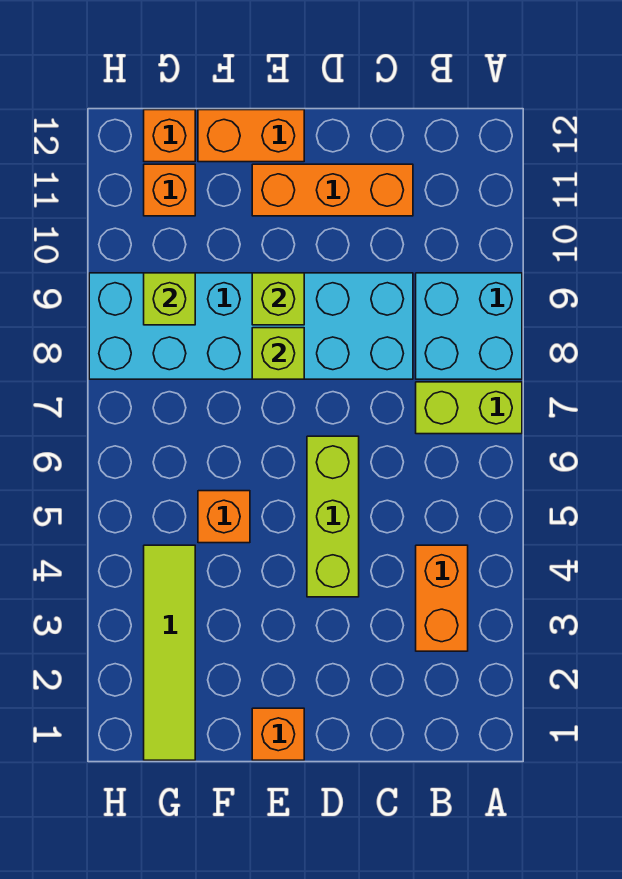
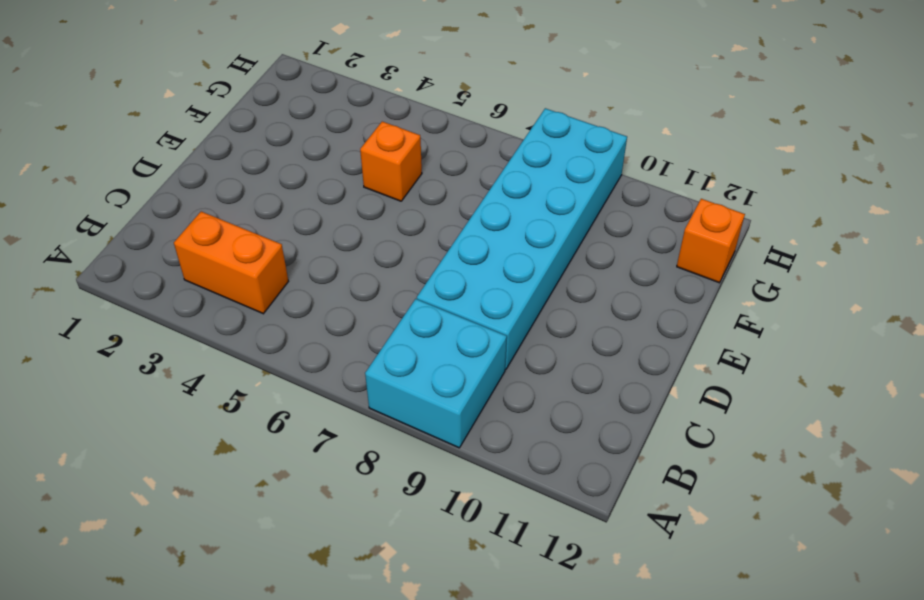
none -> lime brick A7:B7 level 1
none -> orange brick C11:E11 level 1
none -> lime brick D4:D6 level 1

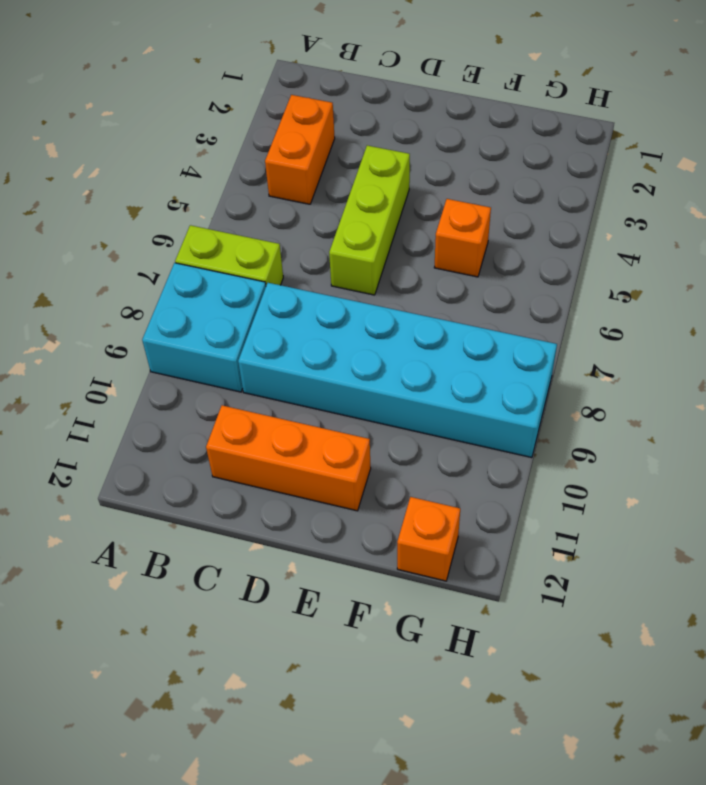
none -> orange brick E1 level 1
none -> orange brick E12:F12 level 1
none -> lime tile G1:G4 level 1

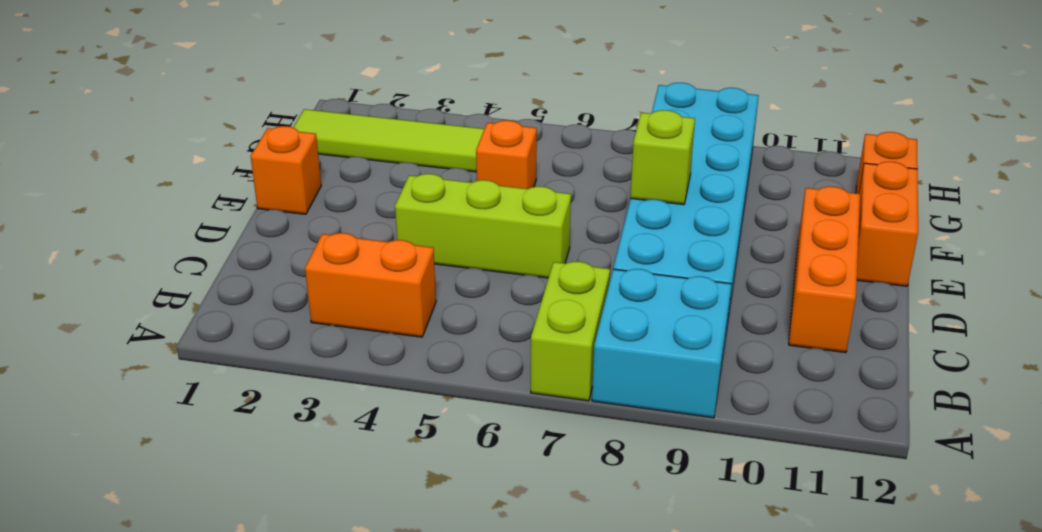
none -> orange brick G11 level 1
none -> lime brick E9 level 2
none -> lime brick G9 level 2

